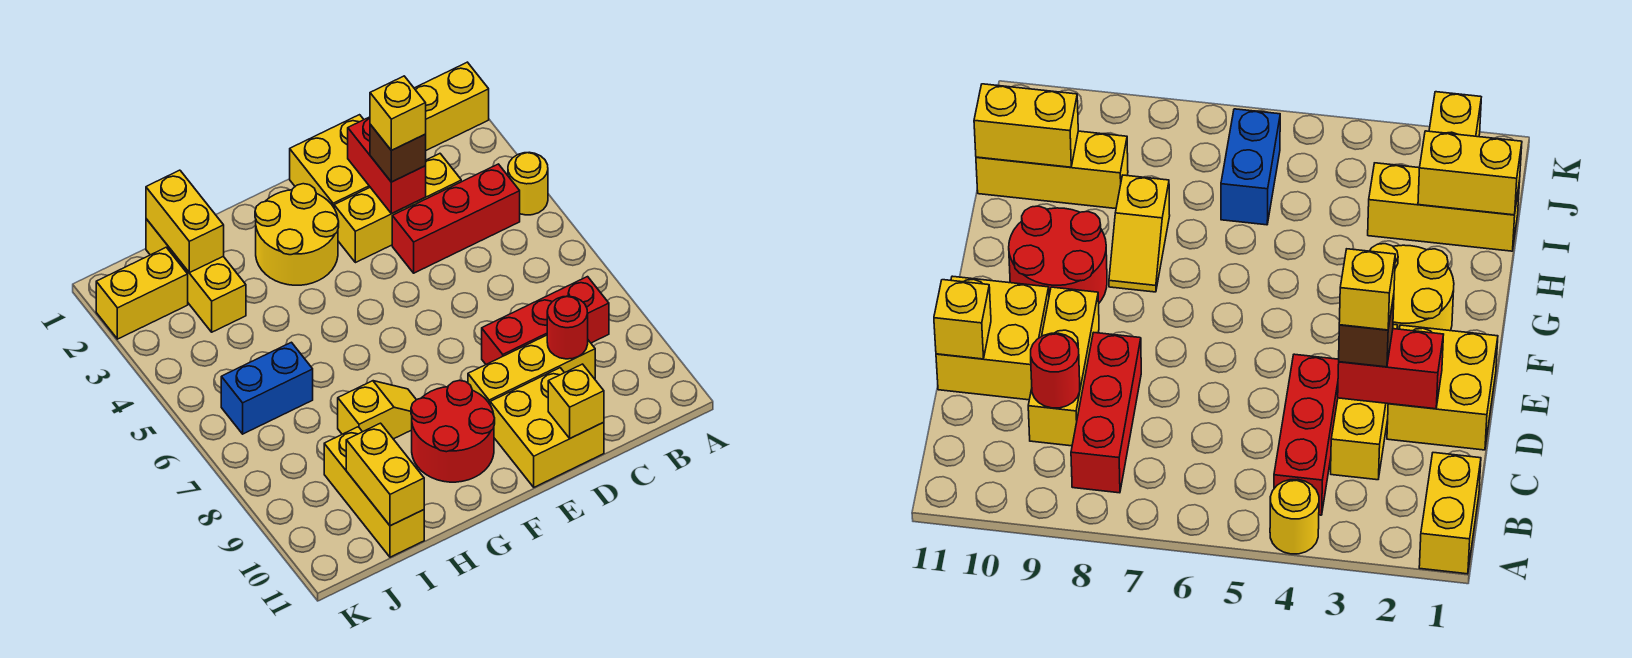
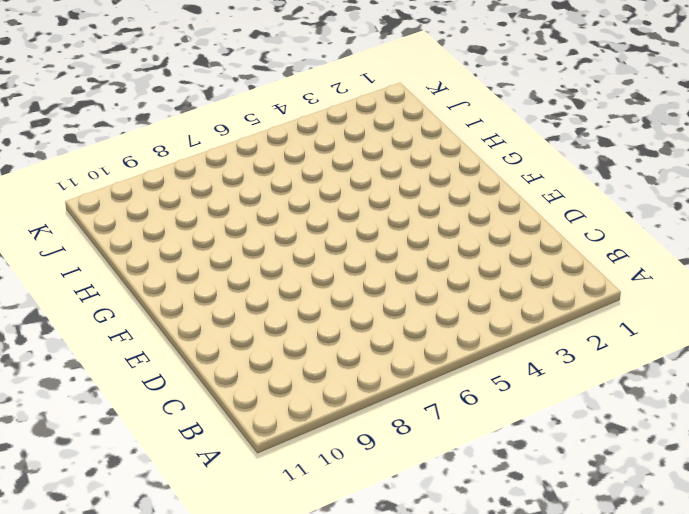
none -> yellow brick A1:B1 level 1
none -> yellow round brick A4 level 1
none -> red brick B4:D4 level 1

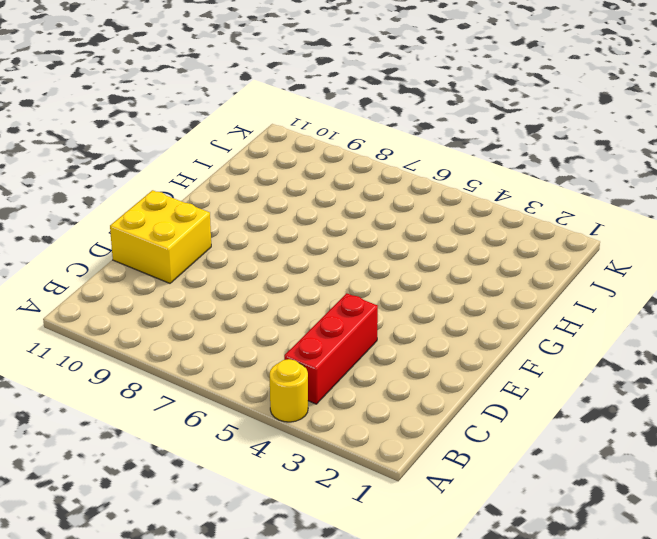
none -> yellow brick A1:B1 level 1
none -> red brick B8:D8 level 1
none -> yellow brick C3:E3 level 1

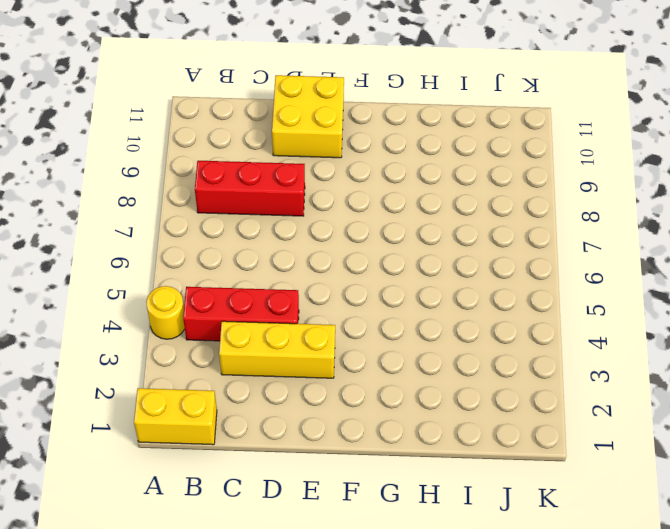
none -> yellow brick C9:E9 level 1
none -> yellow brick D1:E2 level 1
none -> yellow round brick F2:G3 level 1

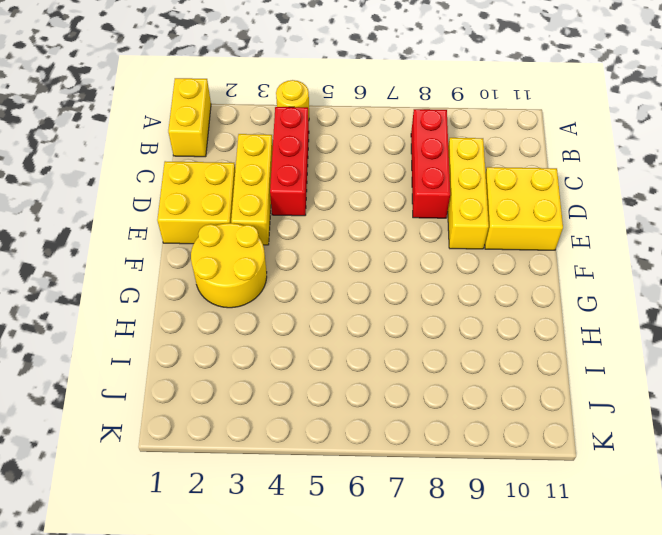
none -> red round brick F9:G10 level 1
none -> yellow slope G8:H8 level 1 top H
none -> yellow brick I1:I3 level 1

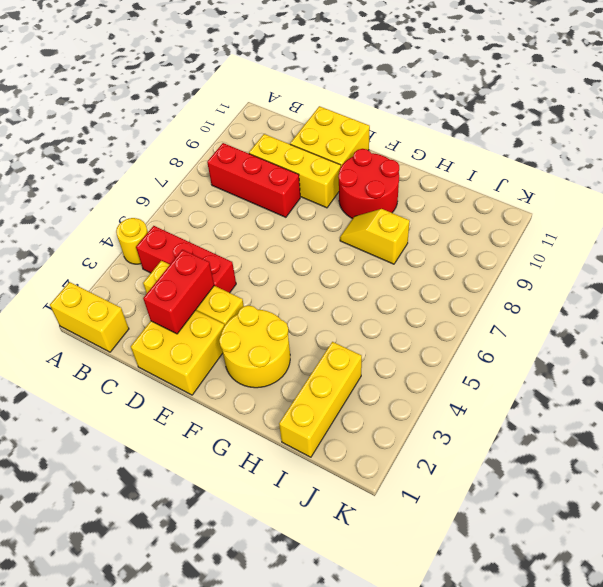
none -> blue brick I6:J6 level 1
none -> yellow brick I9:I11 level 1
none -> yellow brick J2:K2 level 1

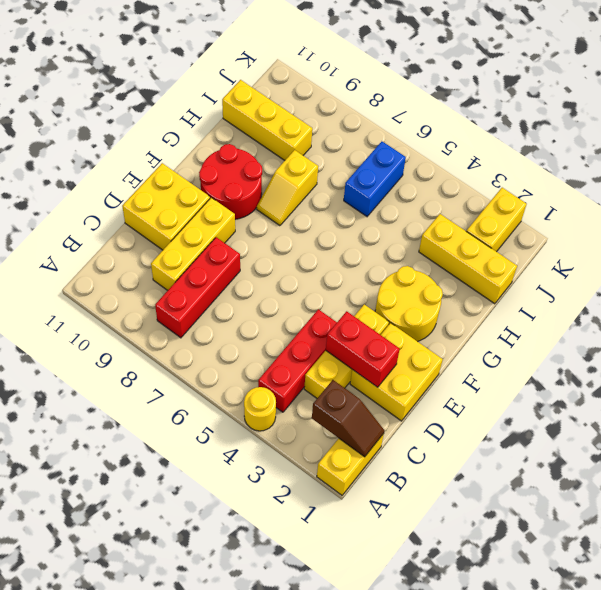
brown slope B1:B2 level 2 top 2 -> none
none -> red round brick C9 level 2
none -> yellow brick D11 level 2
none -> yellow brick I1:I2 level 2

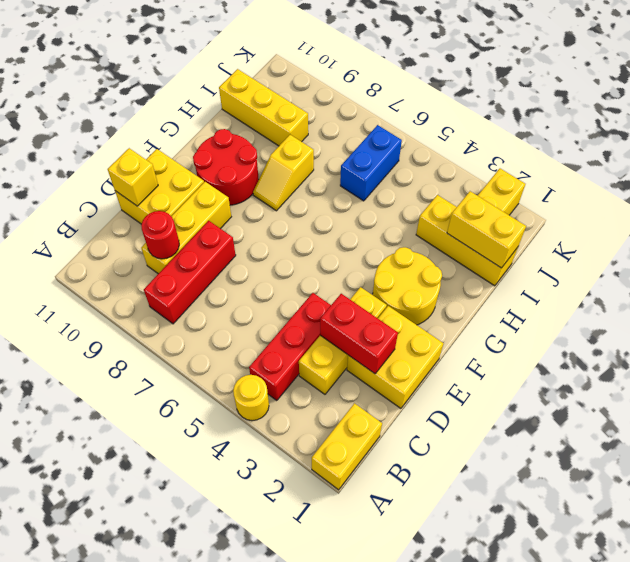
none -> yellow brick I10:I11 level 2
none -> brown brick D3 level 3
none -> yellow brick D3 level 4

